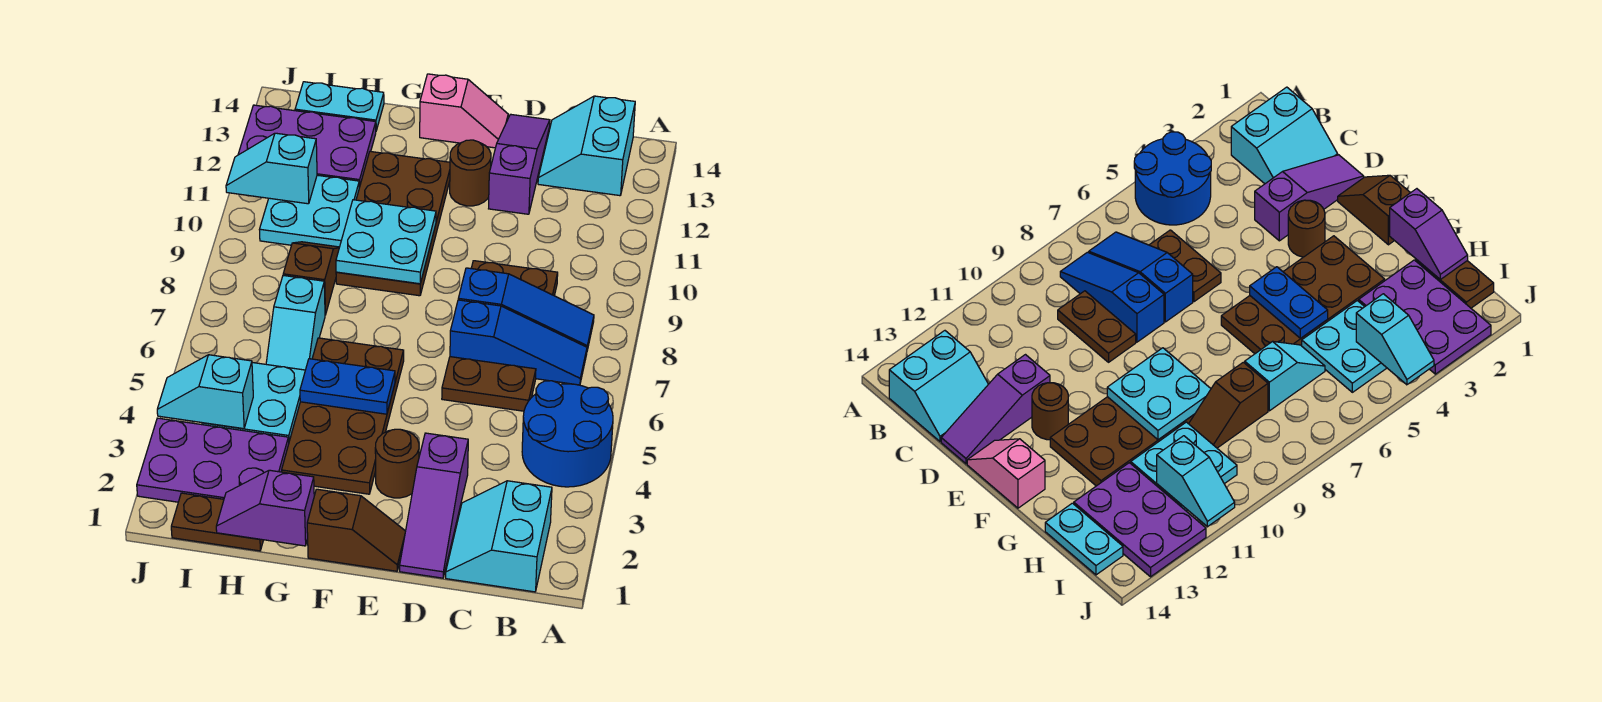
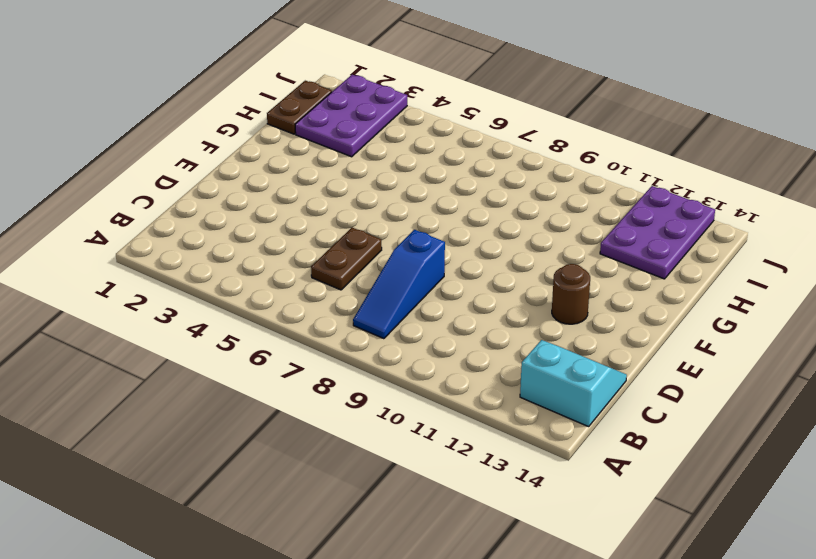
none -> blue round brick A4:B5 level 1
none -> cyan slope B1:C2 level 1 top B
none -> blue slope B7:D7 level 1 top D

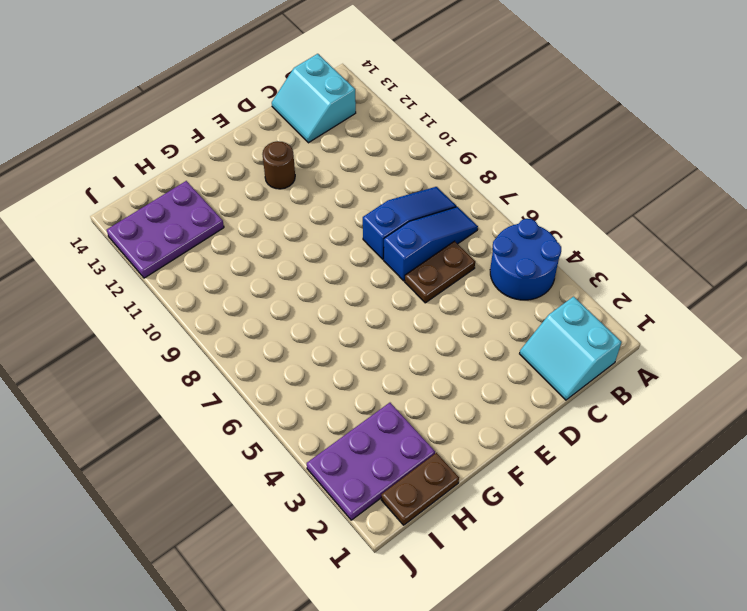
none -> brown plate C9:D9 level 1
none -> purple slope D1:D3 level 1 top 3
none -> purple slope D12:D14 level 1 top 12

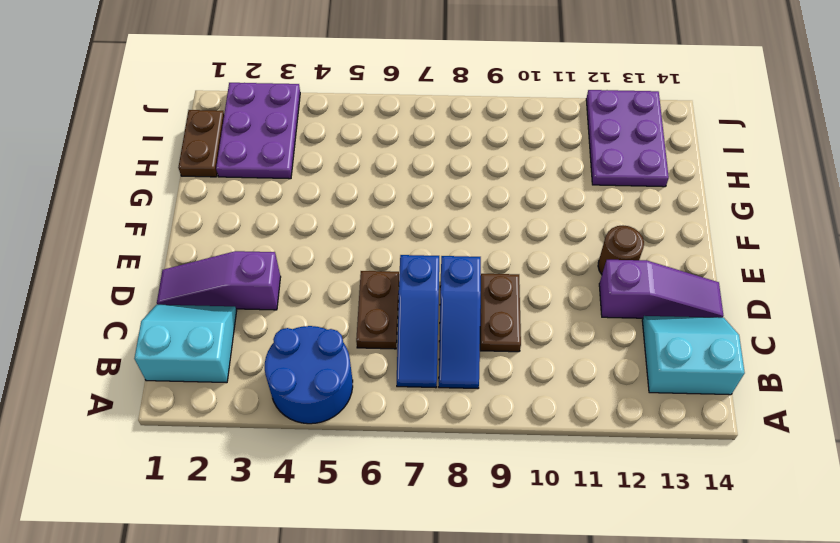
none -> brown slope E1:F1 level 1 top F
none -> brown round brick E3 level 1
none -> pink slope E14:F14 level 1 top F

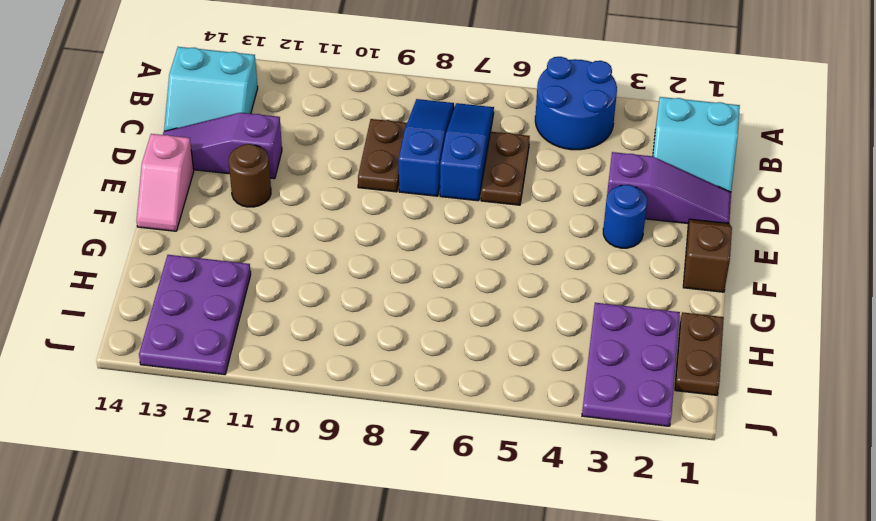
blue round brick E3 level 1 -> brown round brick E3 level 1
pink slope E14:F14 level 1 top E -> pink slope E14:F14 level 1 top F
none -> brown plate F3:G6 level 1
none -> brown plate F9:G12 level 1
none -> cyan plate H4:I5 level 1

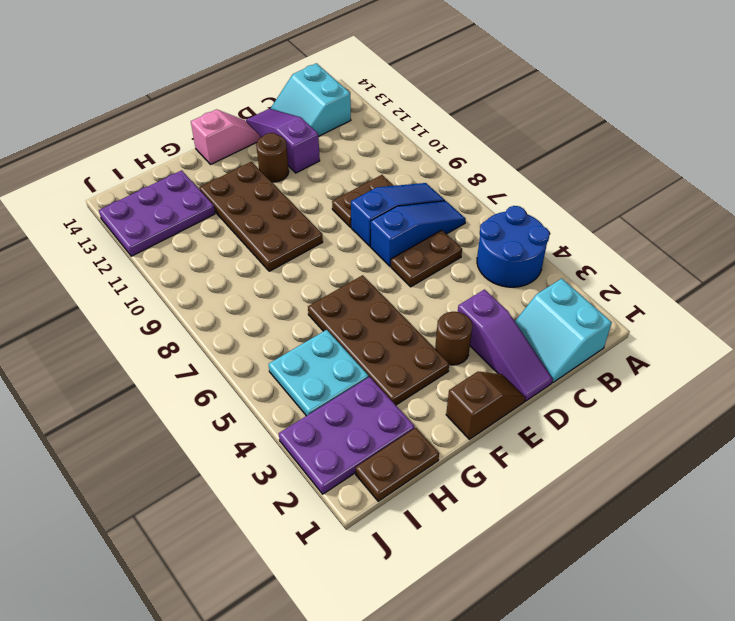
none -> cyan slope H6:H7 level 1 top 7
none -> brown slope H8:H9 level 1 top 8
none -> cyan plate H10:I11 level 1

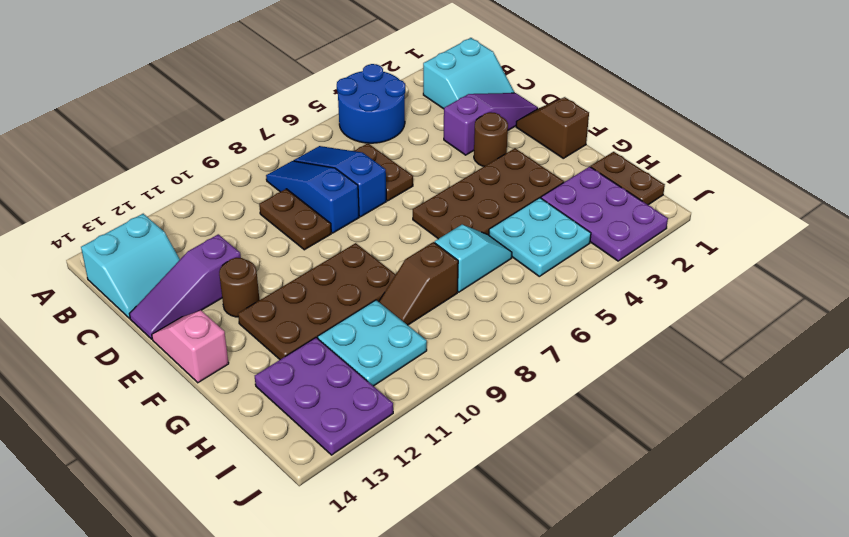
none -> cyan plate H14:I14 level 1
none -> blue plate F5:G5 level 2
none -> cyan plate F9:G10 level 2

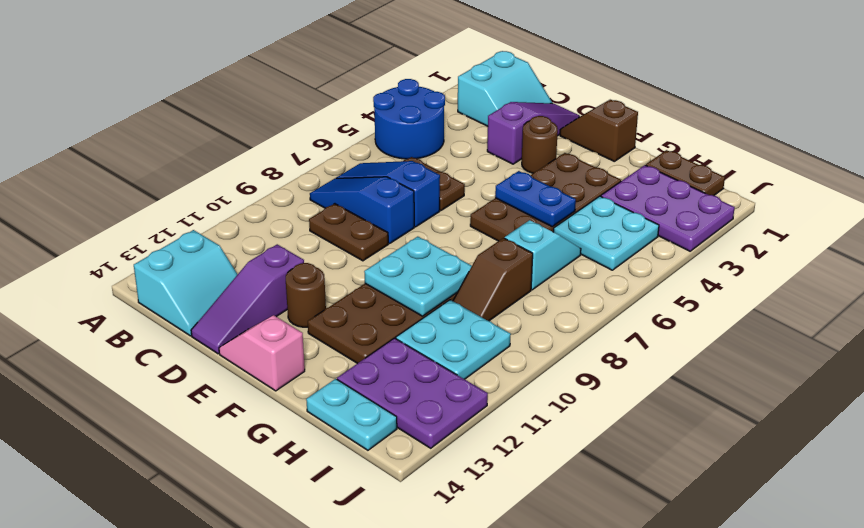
none -> purple slope G1:H1 level 2 top G
none -> cyan slope I4:J4 level 2 top I
none -> cyan slope I11:J11 level 2 top I

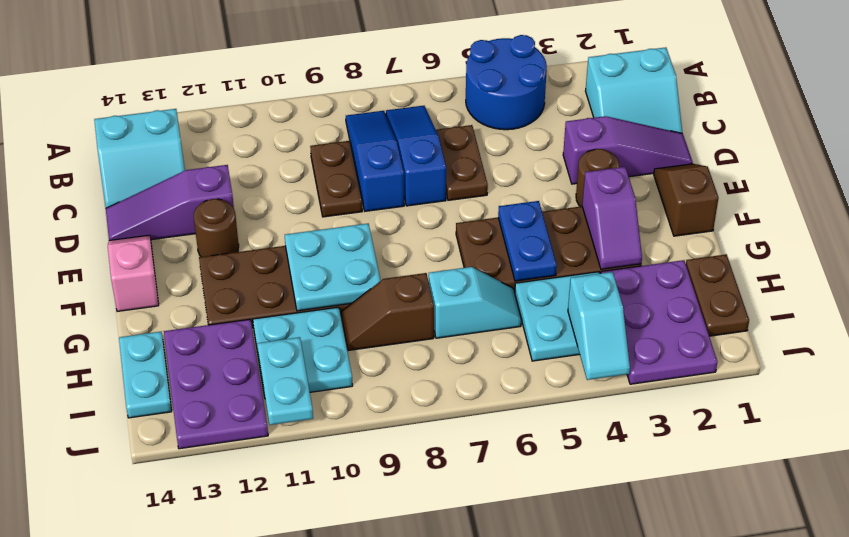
purple slope F3:G3 level 2 top F -> purple slope G1:H1 level 2 top G
cyan plate I11:J11 level 2 -> cyan slope I11:J11 level 2 top I

